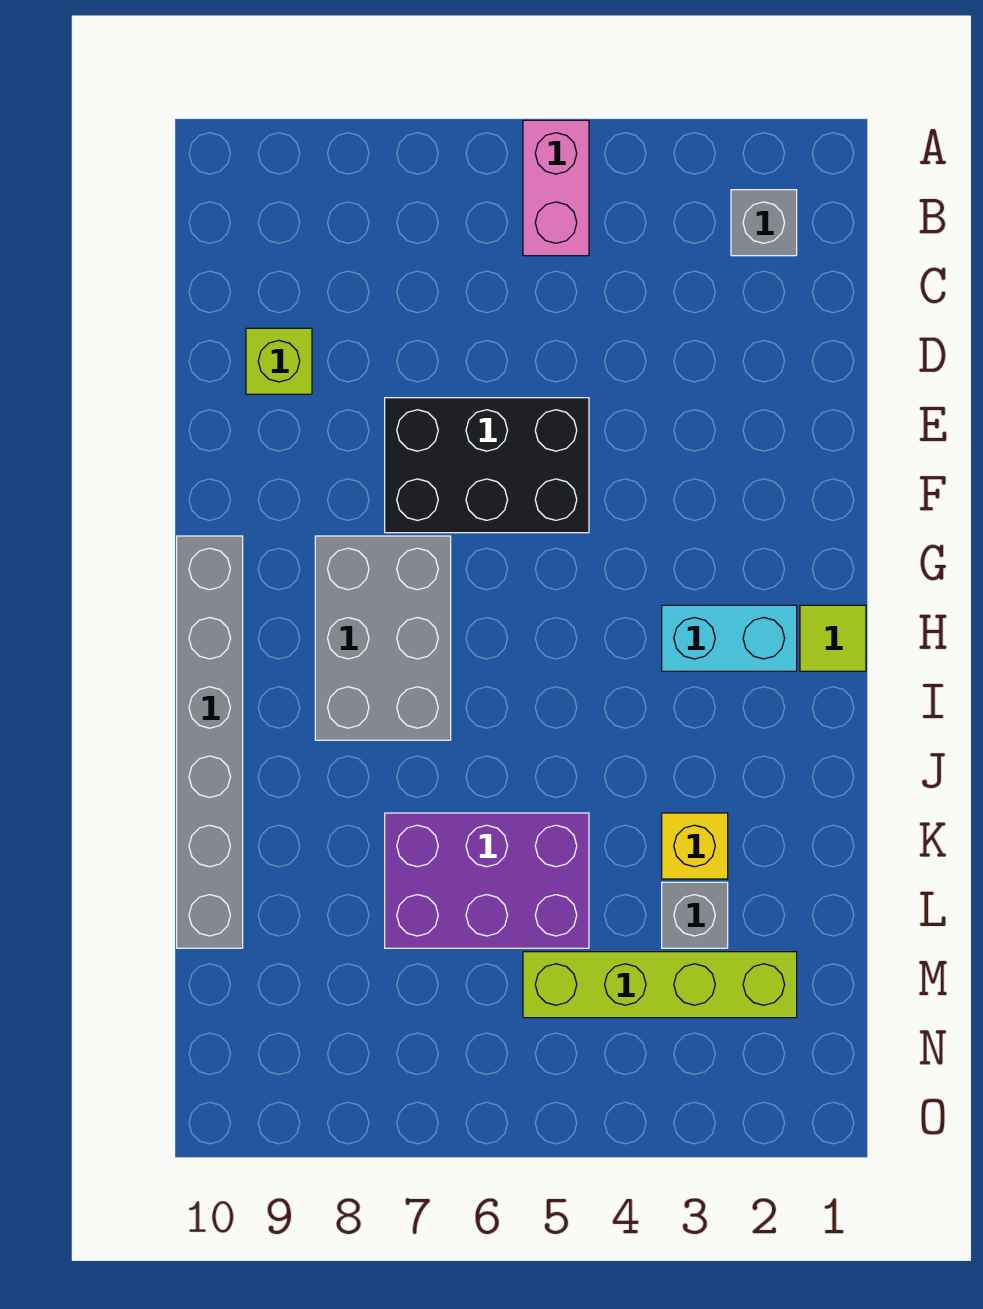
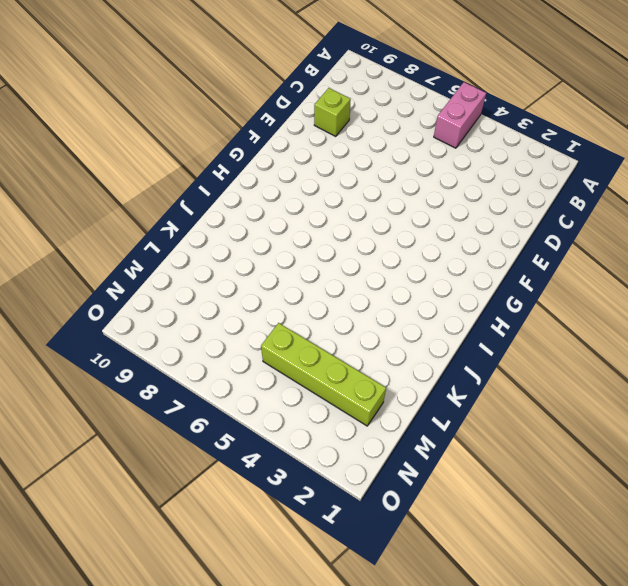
none -> grey brick B2 level 1
none -> black brick E5:F7 level 1
none -> grey brick G7:I8 level 1

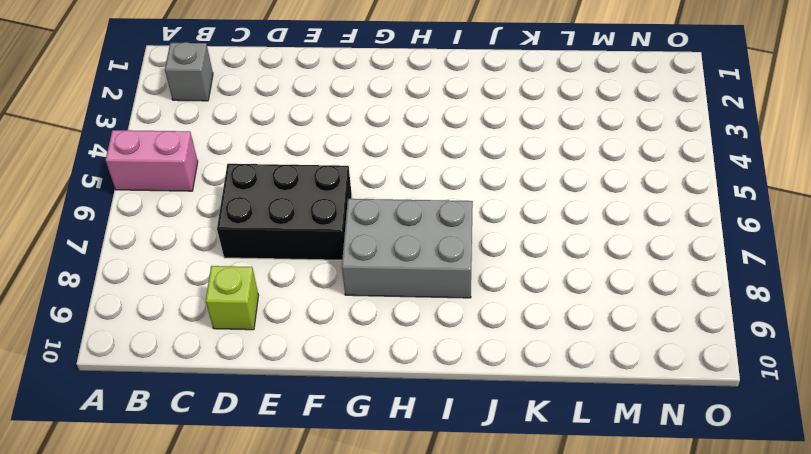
black brick D6:F7 level 1 -> black brick E5:F7 level 1
none -> grey brick G10:L10 level 1
none -> lime tile H1 level 1
none -> cyan brick H2:H3 level 1

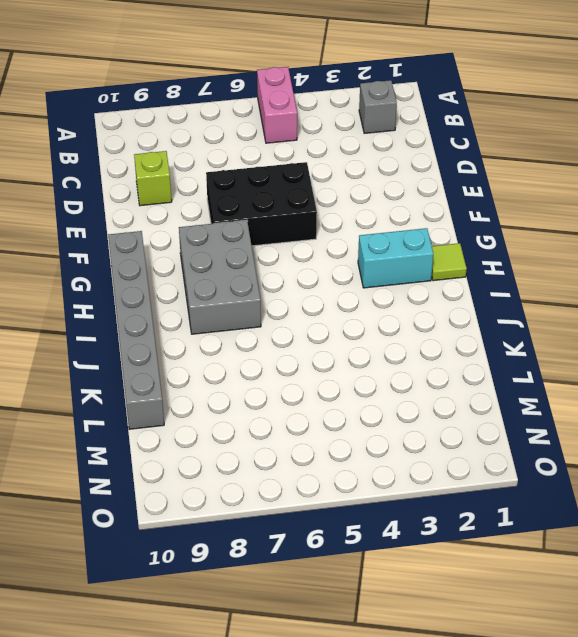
none -> yellow brick K3 level 1
none -> purple brick K5:L7 level 1
none -> grey brick L3 level 1

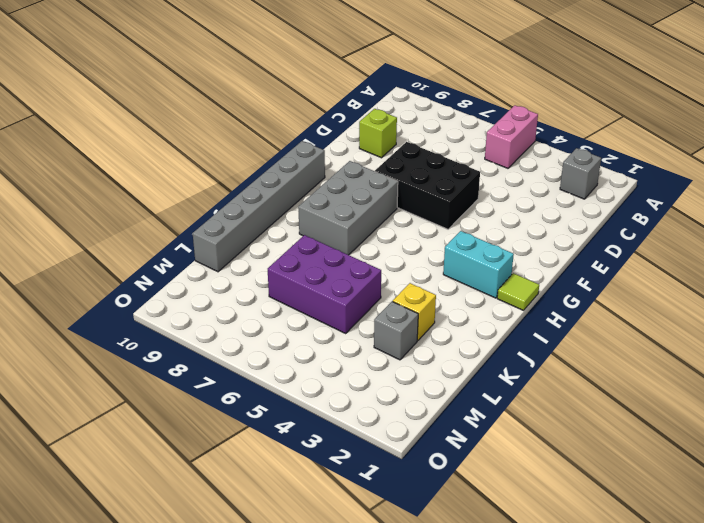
none -> lime brick M2:M5 level 1

